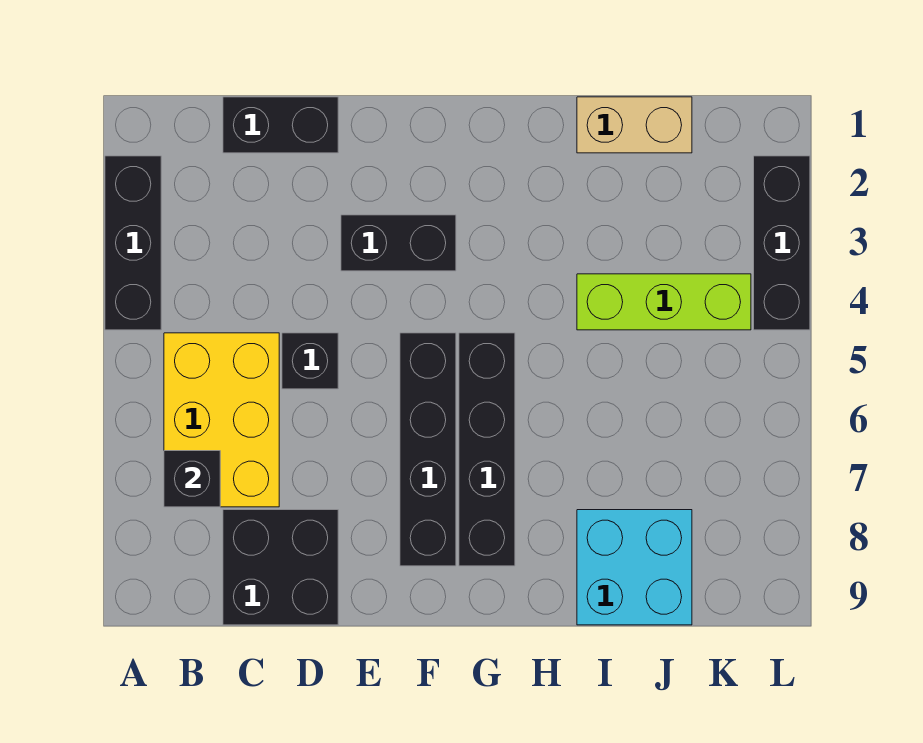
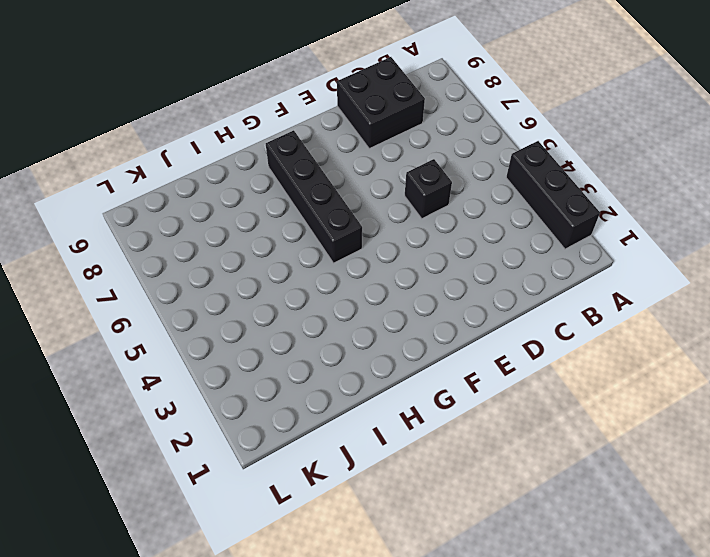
none -> yellow brick B5:C7 level 1
none -> black brick C1:D1 level 1
none -> black brick E3:F3 level 1

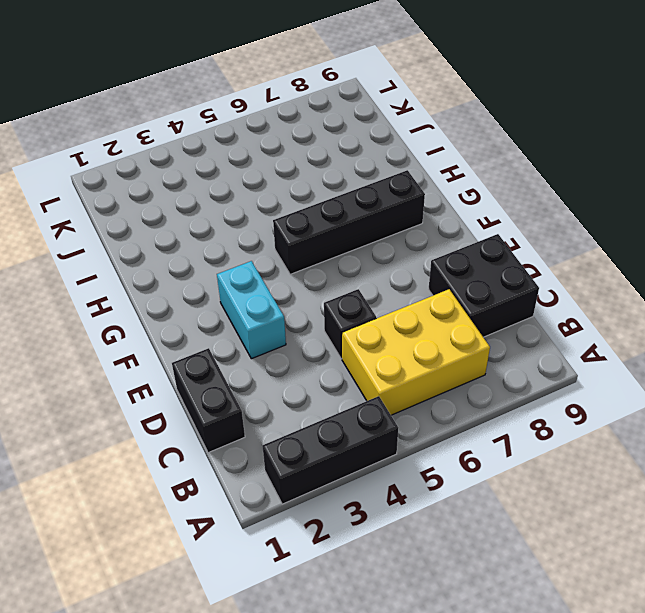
cyan brick E3:F3 level 1 -> black brick E3:F3 level 1
none -> black brick F5:F8 level 1
none -> tan brick I1:J1 level 1
none -> lime brick I4:K4 level 1

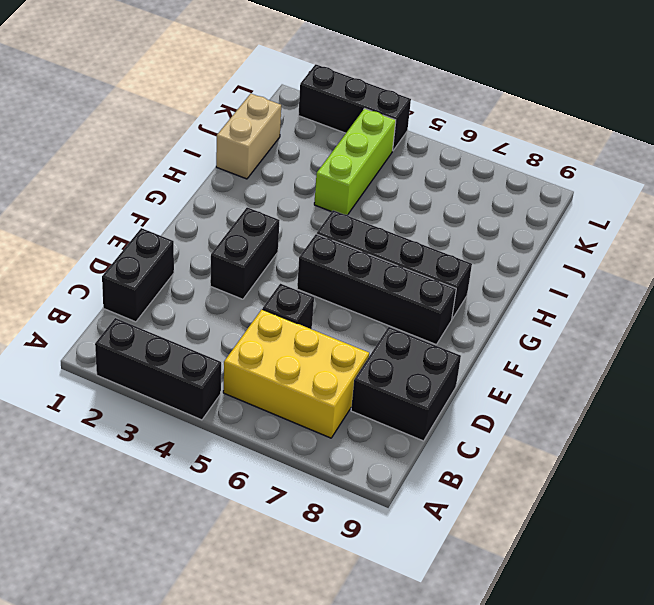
none -> cyan brick I8:J9 level 1
none -> black brick B7 level 2

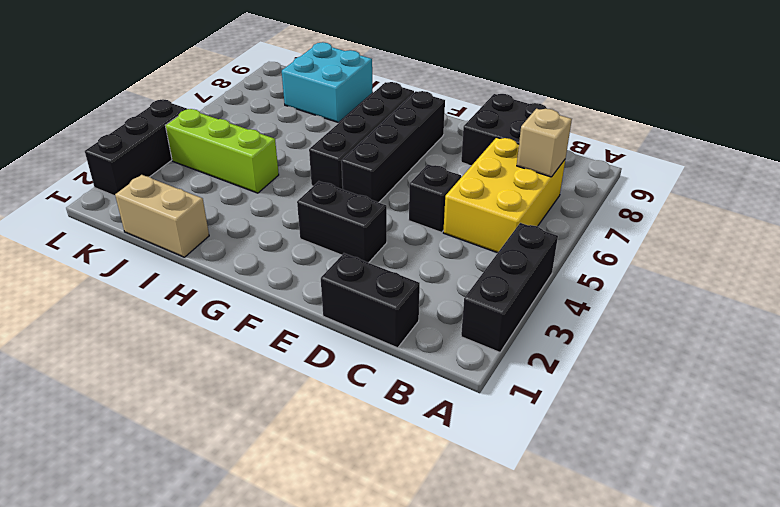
tan brick B7 level 2 -> black brick B7 level 2

